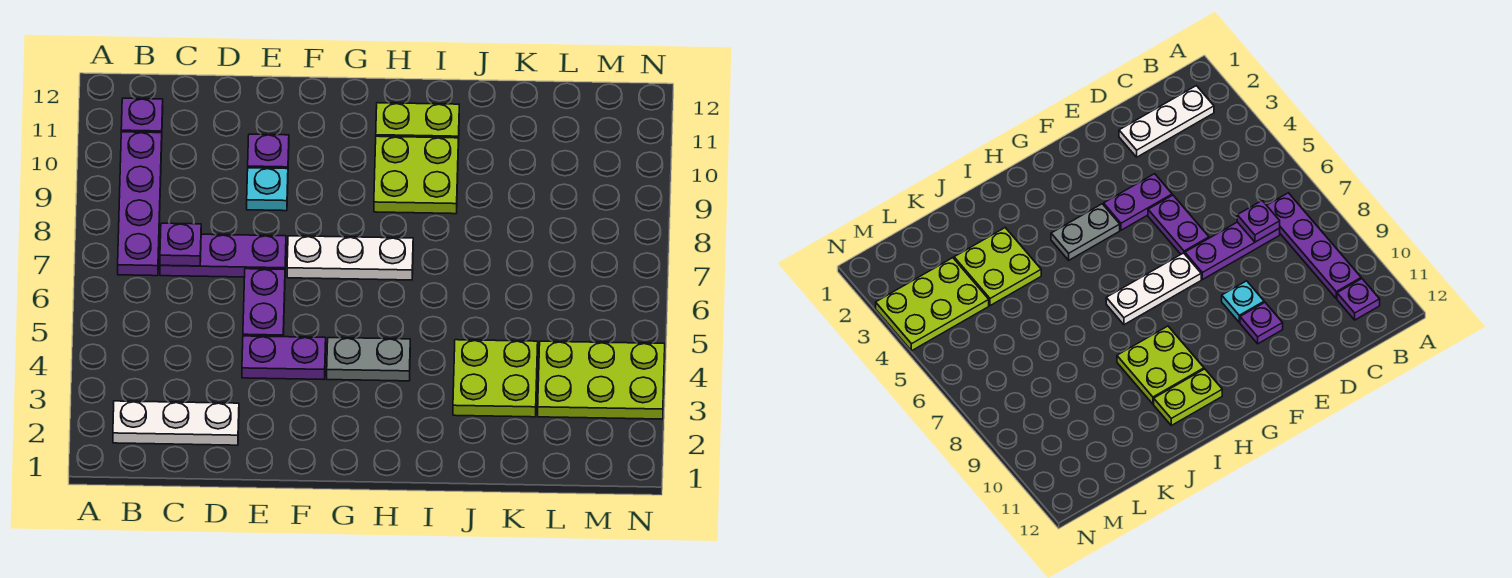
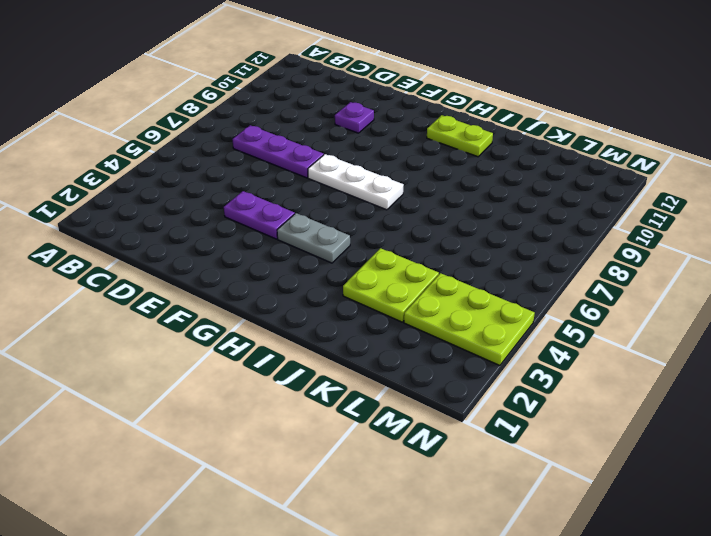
none -> white plate B2:D2 level 1
none -> purple plate B7:B10 level 1
none -> purple plate B11 level 1

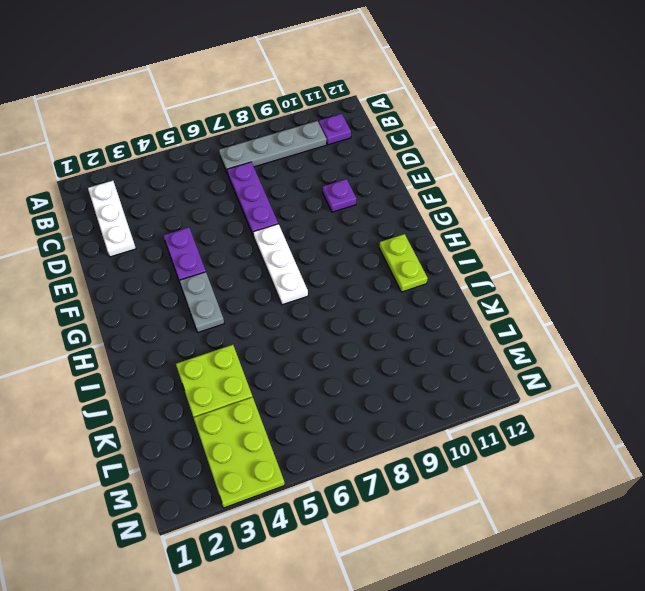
grey plate B7:B10 level 1 -> purple plate B7:B10 level 1
none -> purple plate E5:E6 level 1
none -> cyan plate E9 level 1
none -> lime plate H9:I10 level 1

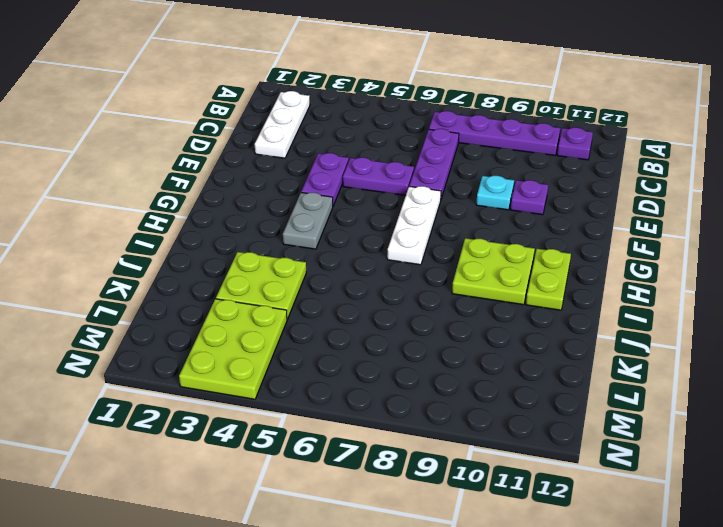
none -> purple plate C7 level 2

